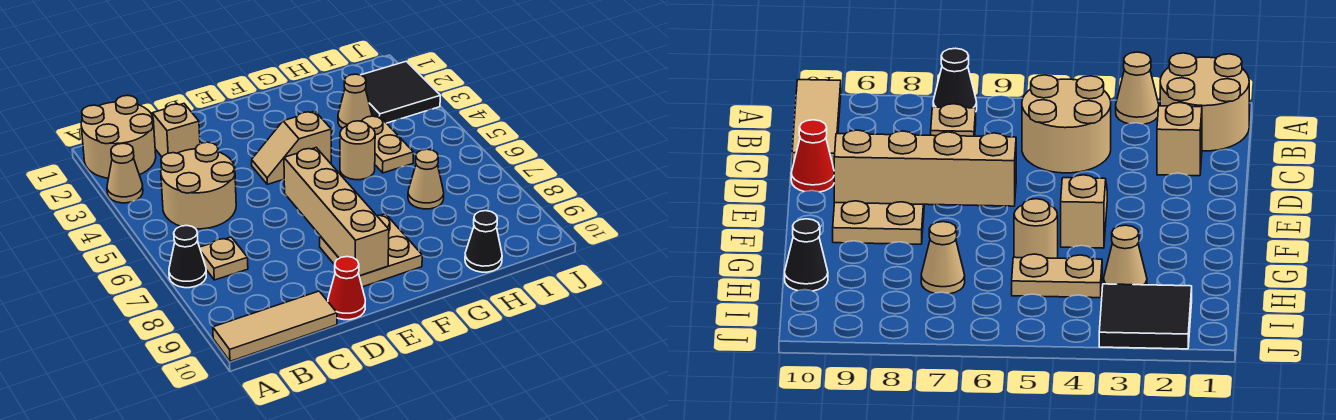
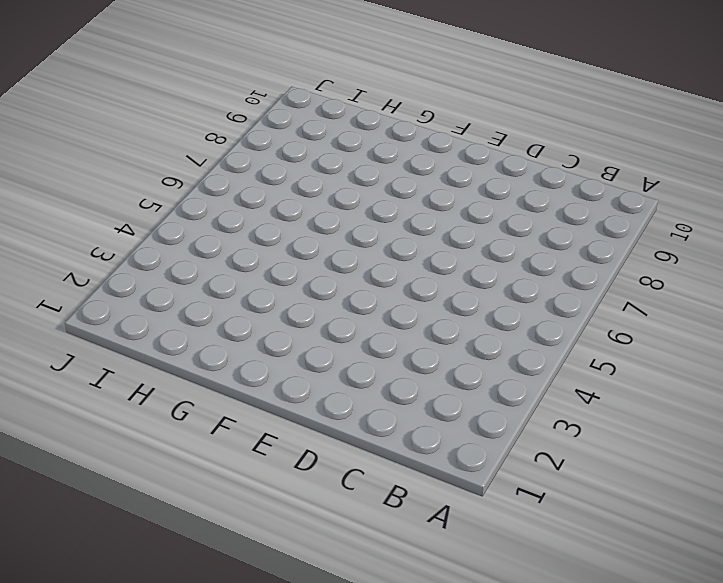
none -> tan round brick A1:B2 level 1
none -> tan cone A3 level 1
none -> black cone A7 level 1

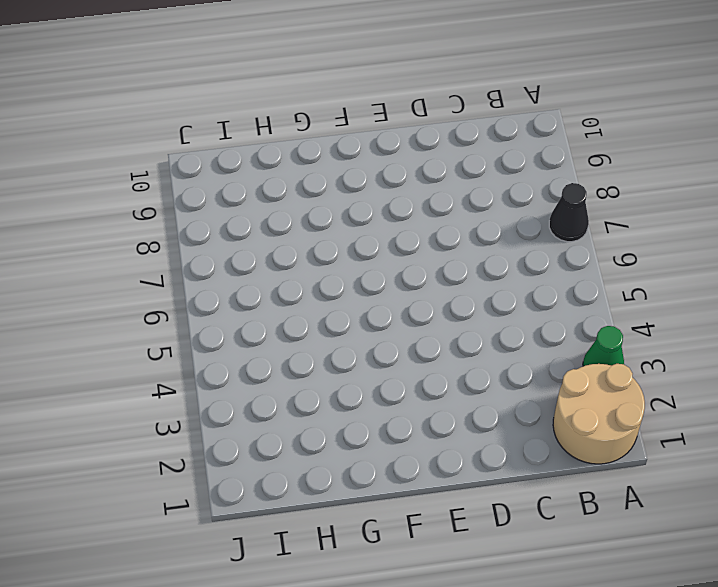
green cone A3 level 1 -> tan cone A3 level 1
none -> tan tile A10:C10 level 1
none -> tan round brick B4:C5 level 1
none -> tan plate B7 level 1

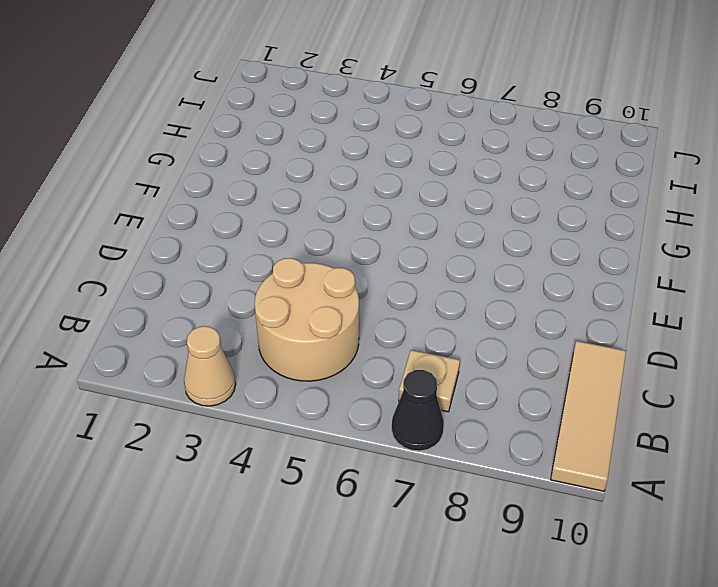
none -> tan round brick A1:B2 level 1
none -> tan brick C2 level 1
none -> red cone D10 level 1

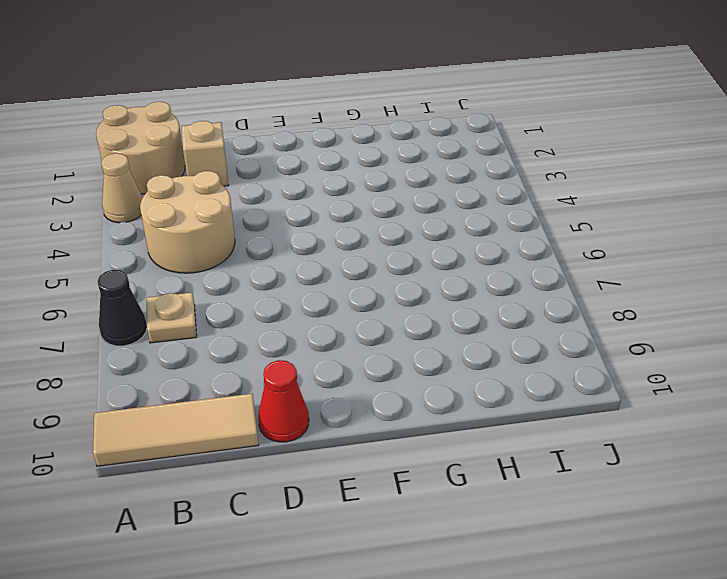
none -> tan slope E4:F4 level 1 top F
none -> tan plate E8:F9 level 1
none -> tan round brick G5 level 1

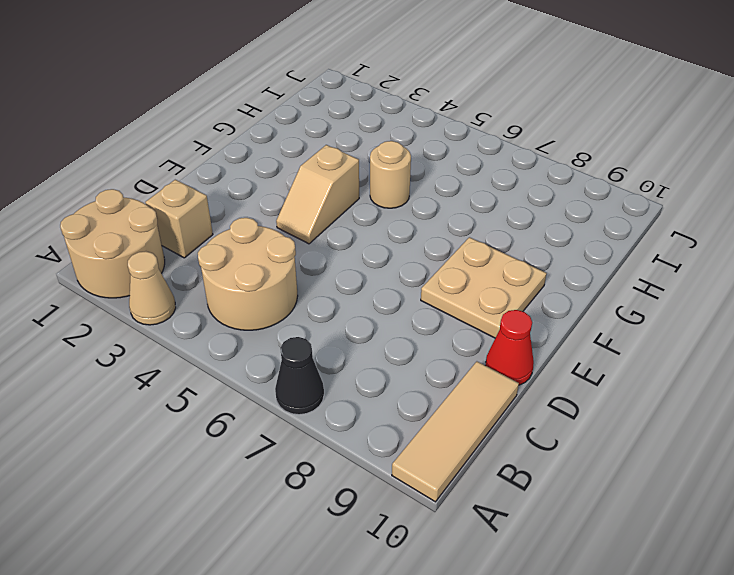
none -> tan plate B7 level 1
none -> tan cone H3 level 1
none -> tan plate H4:H5 level 1

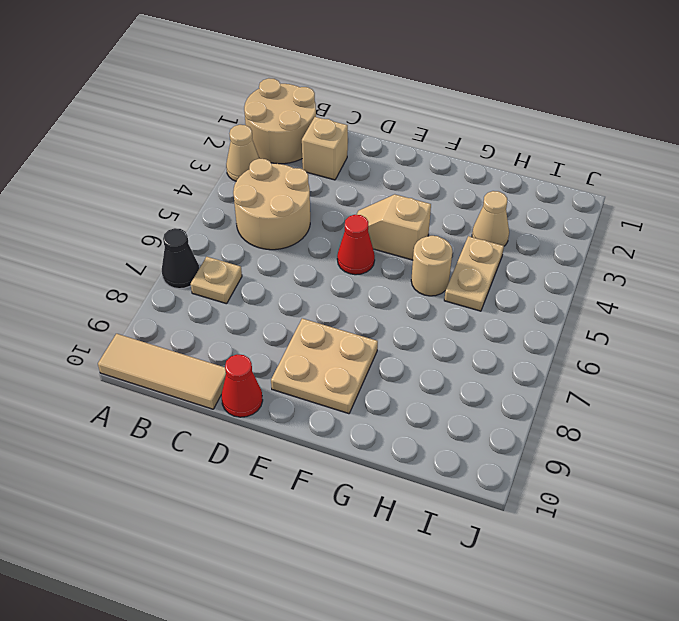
red cone E5 level 1 -> none
none -> tan cone H7 level 1
none -> black cone H10 level 1
none -> black tile I2:J3 level 1

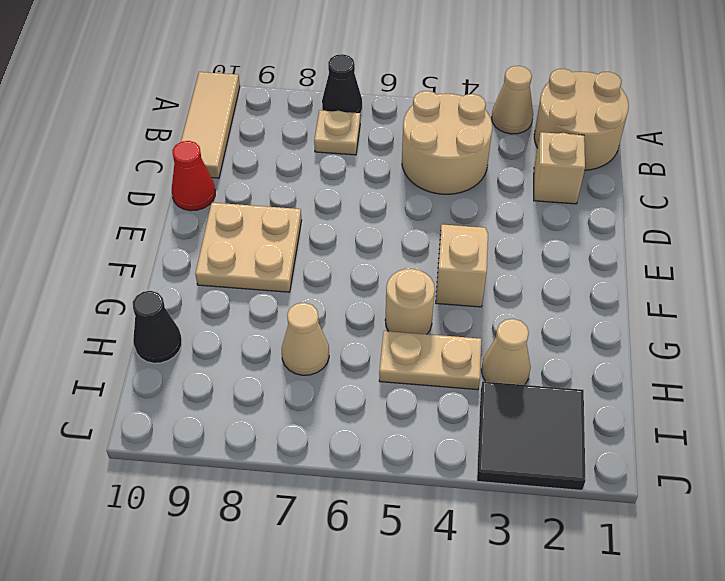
none -> tan brick E6:E9 level 2

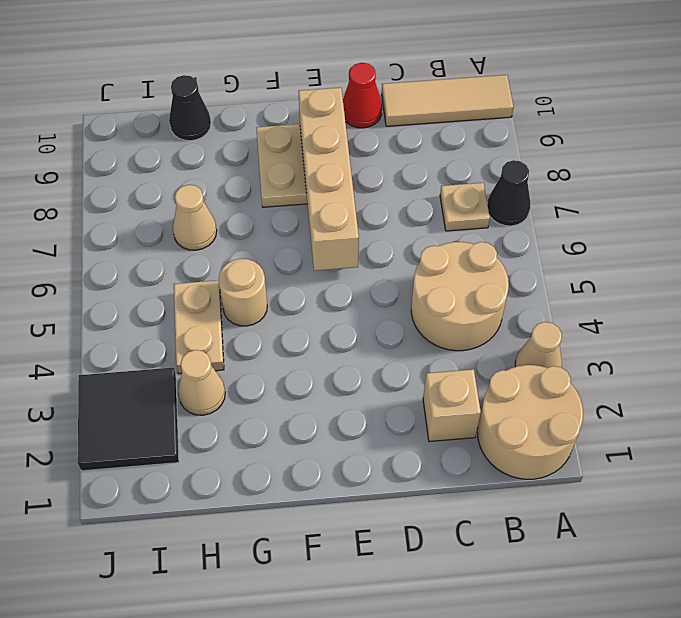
none -> tan slope E4:F4 level 1 top F

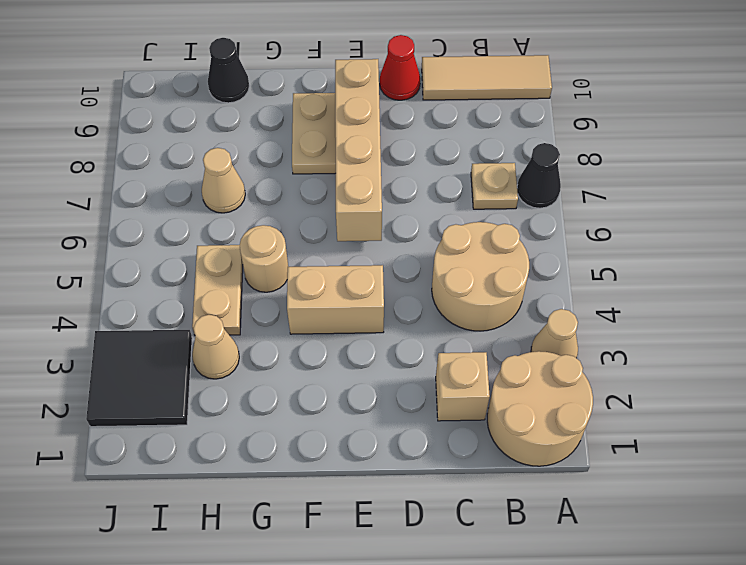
tan brick E4:F4 level 1 -> tan slope E4:F4 level 1 top F

